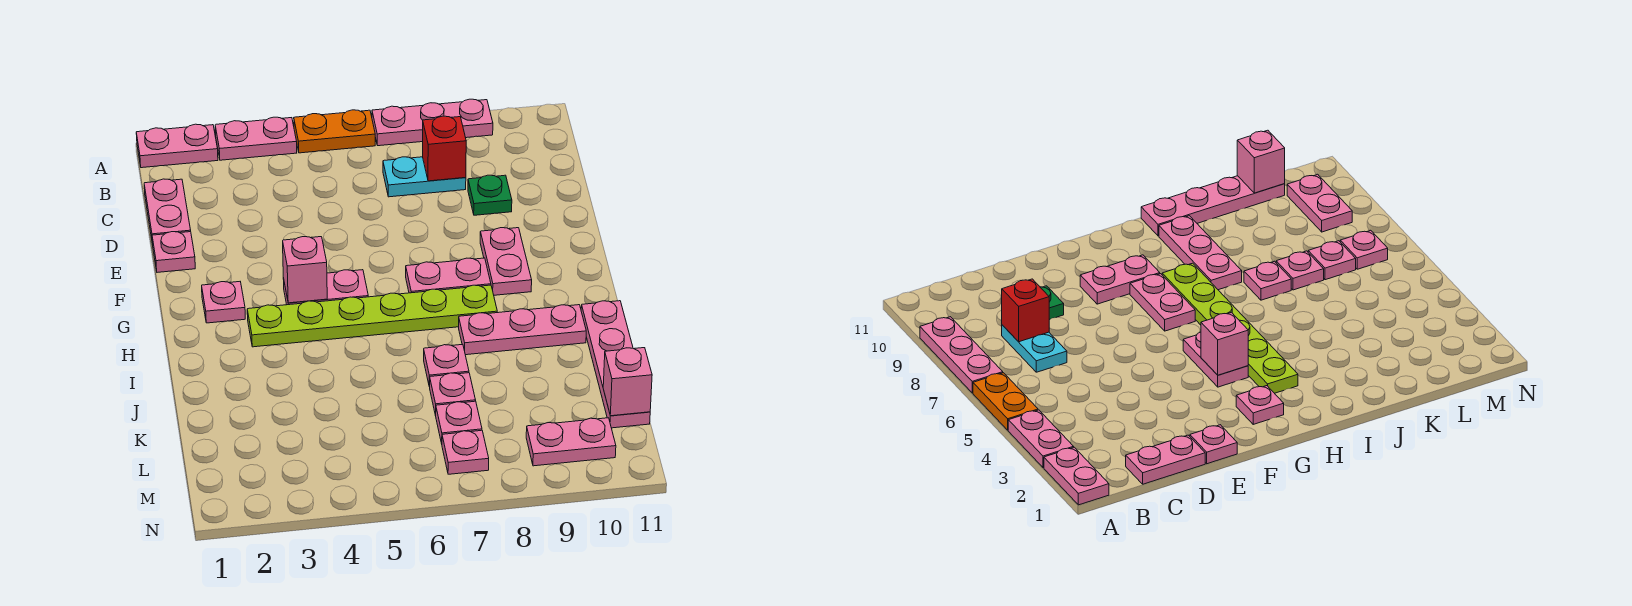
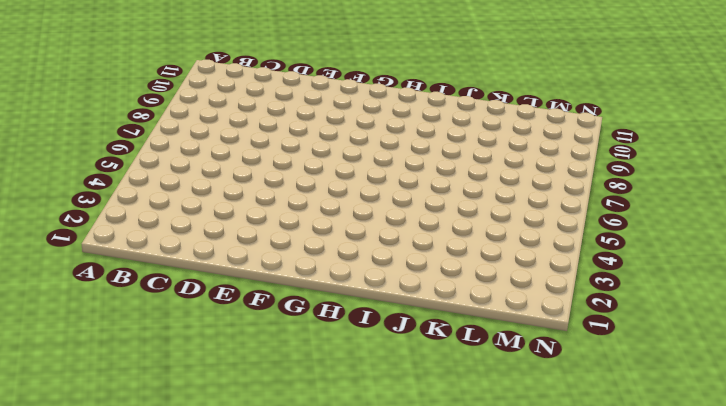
none -> pink plate A1:A2 level 1
none -> pink plate A3:A4 level 1
none -> orange plate A5:A6 level 1

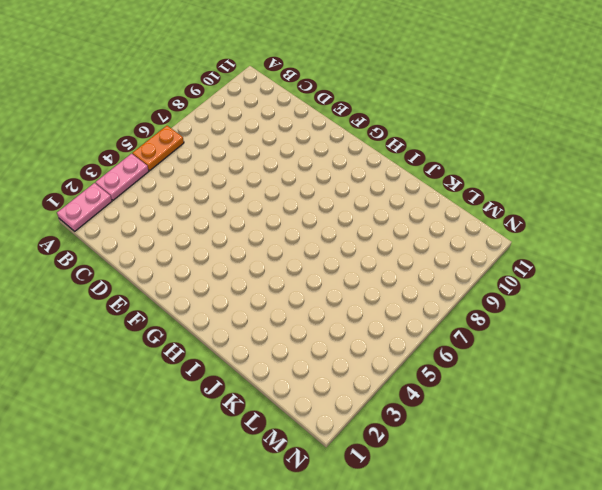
none -> pink plate A7:A9 level 1
none -> pink plate C1:D1 level 1
none -> cyan plate C7:C8 level 1

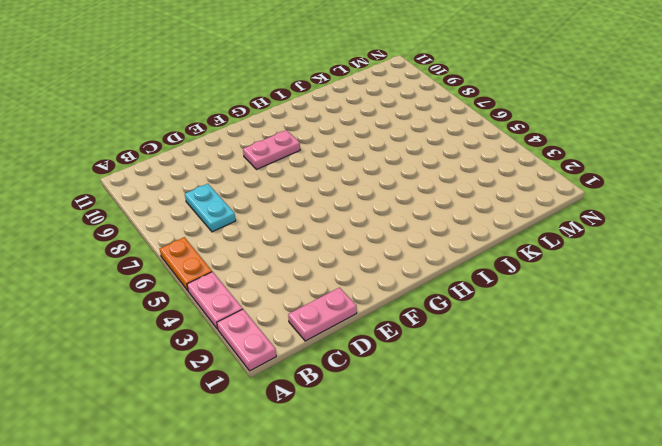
none -> pink plate A7:A9 level 1
none -> green plate D9 level 1
none -> pink plate E1 level 1

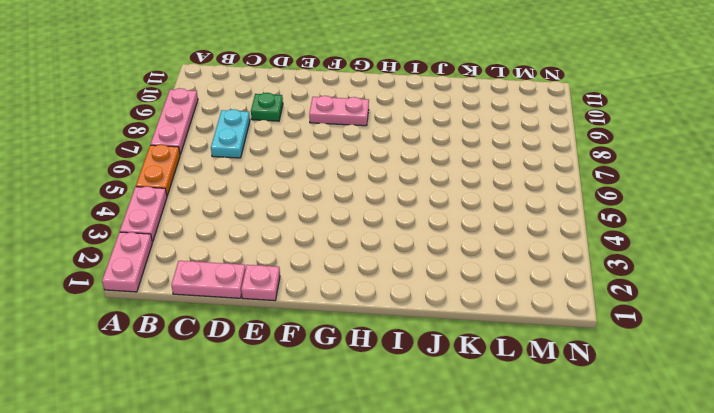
none -> pink plate G2 level 1
none -> pink plate G4:G5 level 1
none -> pink plate G7:G8 level 1

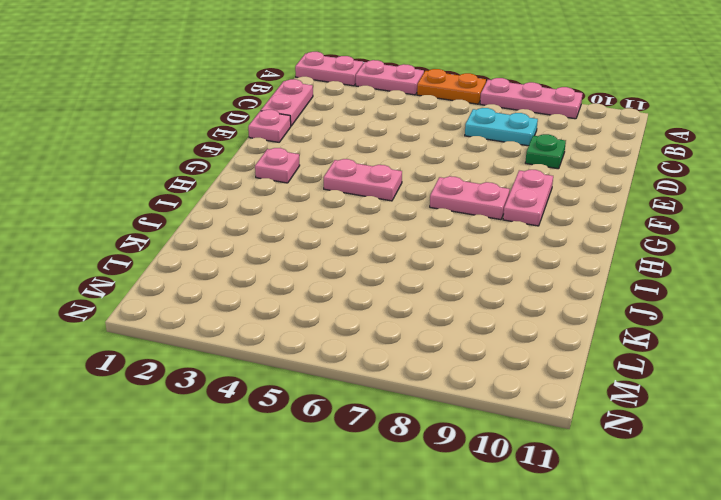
none -> lime plate H3:H8 level 1
none -> pink plate I8:I10 level 1
none -> pink plate I11:L11 level 1

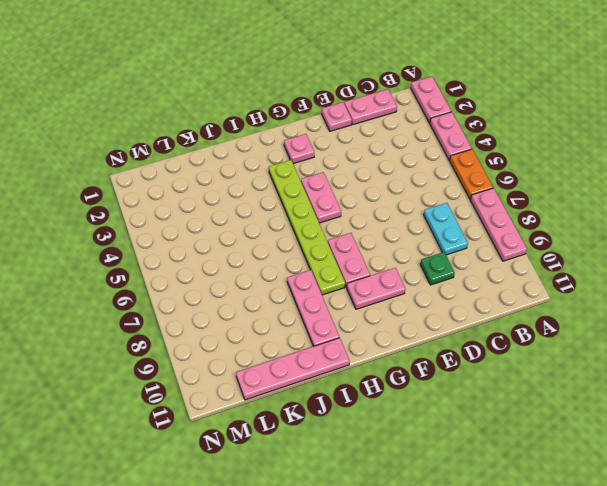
none -> pink plate J7 level 1
none -> pink plate K7 level 1
none -> pink plate L7 level 1

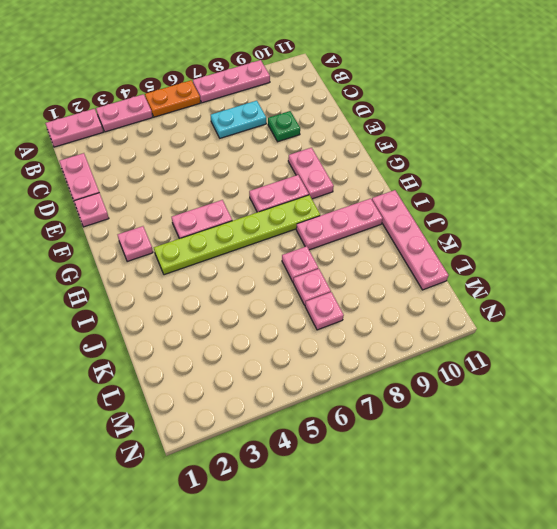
none -> pink plate M7 level 1
none -> pink plate M9:M10 level 1
none -> red brick C8 level 2

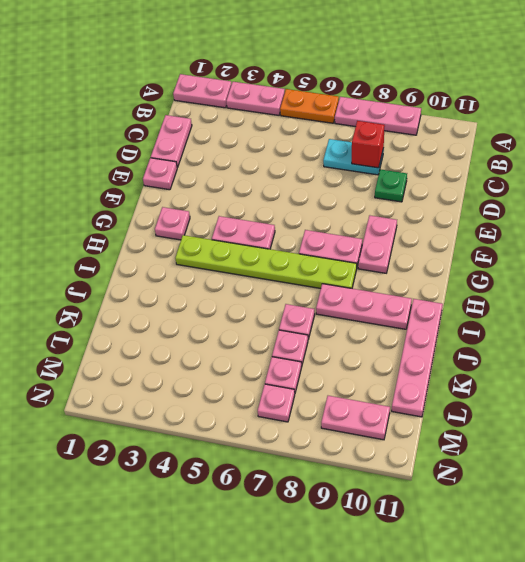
none -> pink brick G4 level 2
none -> pink brick L11 level 2

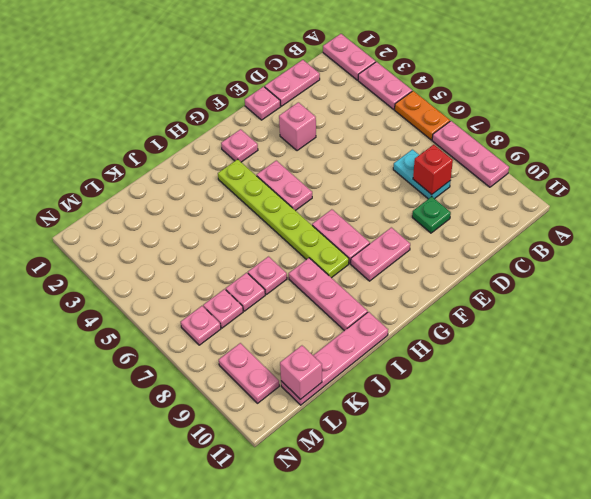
pink brick E3 level 1 -> pink brick G4 level 2

